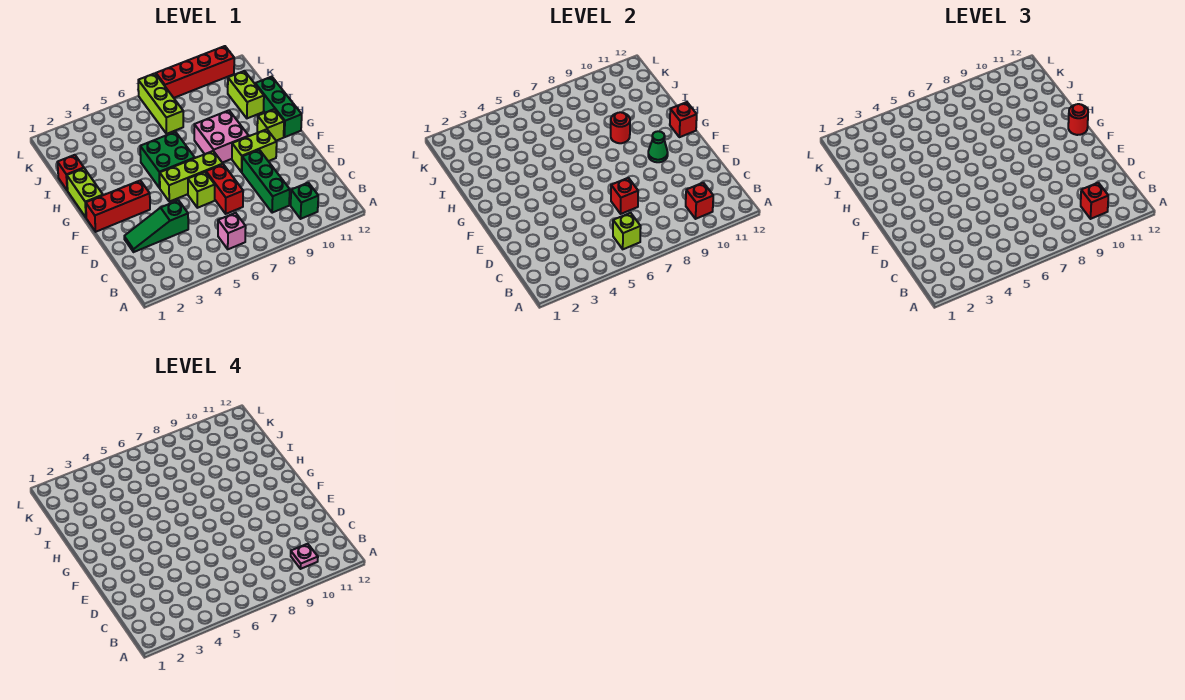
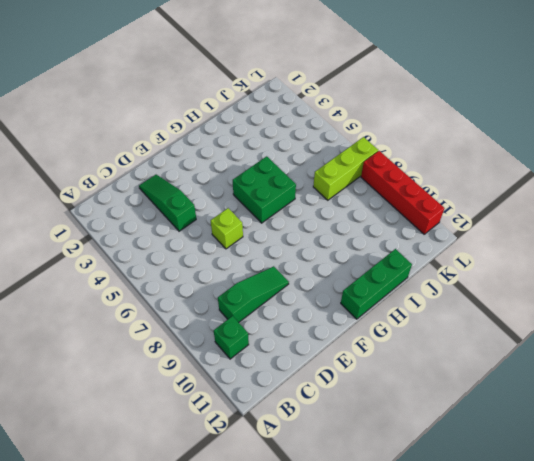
green slope C9:E9 level 1 top C -> green brick C9:E9 level 1
none -> pink brick B6 level 1
none -> red brick D7:E7 level 1
none -> red brick F1:F3 level 1

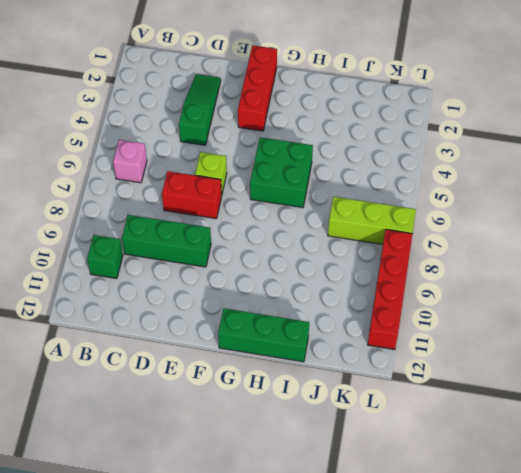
none -> lime brick F5:F7 level 1
none -> lime brick F9:F10 level 1
none -> lime brick G1:H1 level 1

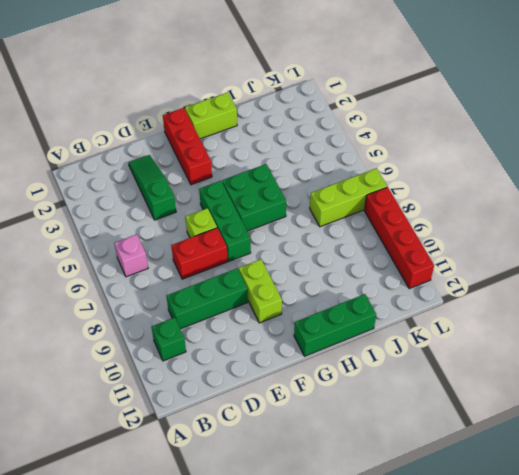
green brick F5:F7 level 1 -> lime brick F5:F7 level 1
none -> pink brick G8:H9 level 1
none -> lime brick G11 level 1
none -> red brick I1 level 1

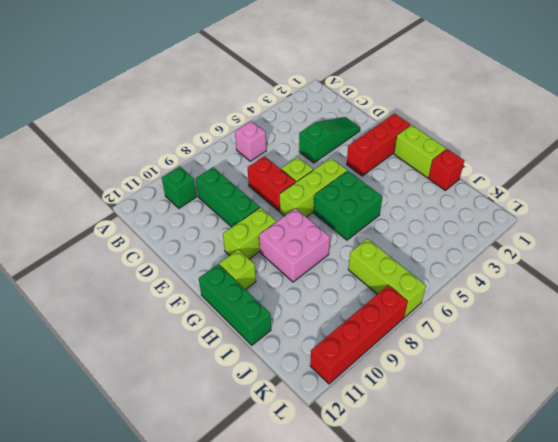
none -> lime brick I11:J11 level 1
none -> lime brick B6 level 2
none -> red brick B10 level 2

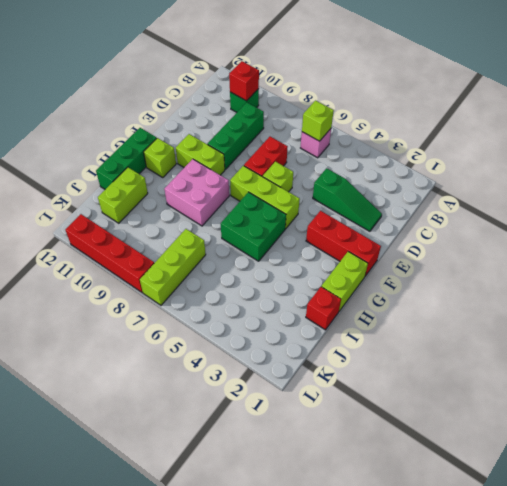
none -> red brick D7 level 2
none -> green cone F10 level 2
none -> red brick G12 level 2

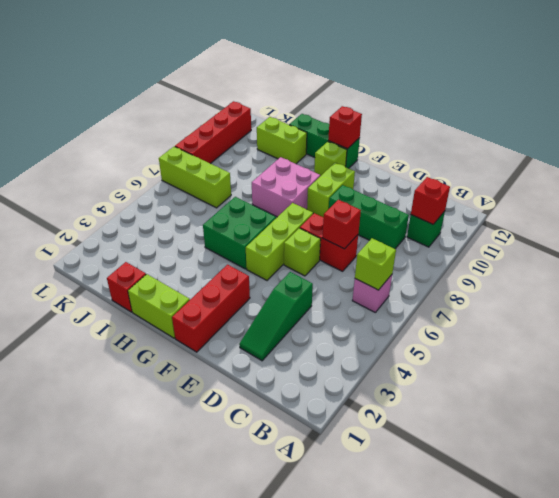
none -> green cone F10 level 2
none -> red round brick H9 level 2
none -> red brick B10 level 3

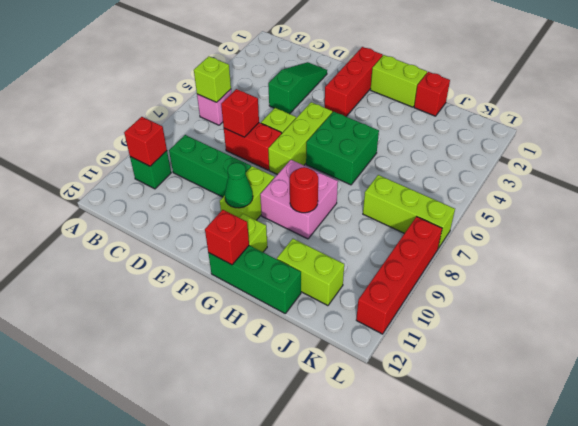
none -> red brick B10 level 3
none -> red round brick G12 level 3
none -> pink plate B10 level 4

